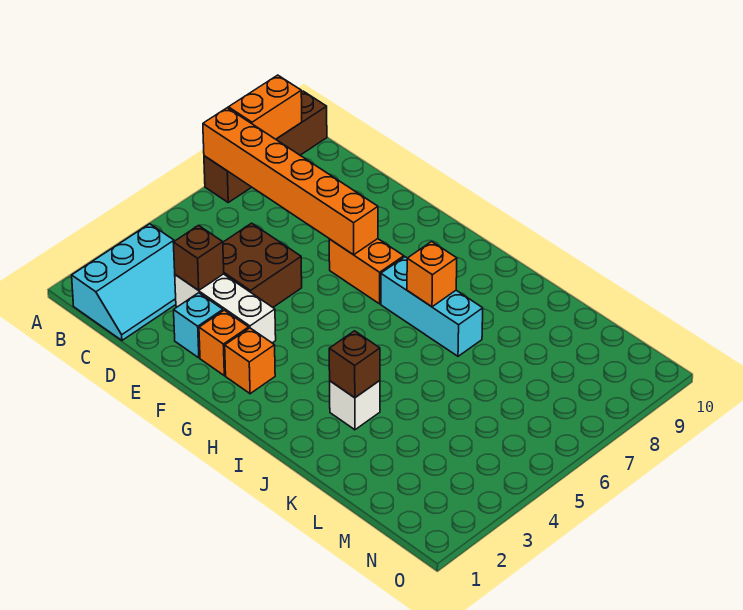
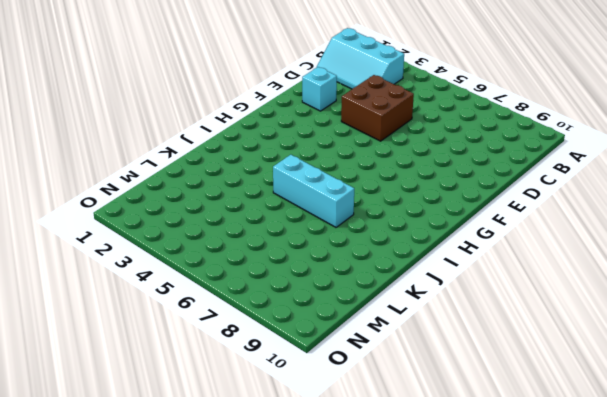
cyan brick J5:J7 level 1 -> cyan brick H7:J7 level 1
none -> brown brick A7:A10 level 1
none -> white brick D3:F3 level 1
none -> orange brick F2 level 1

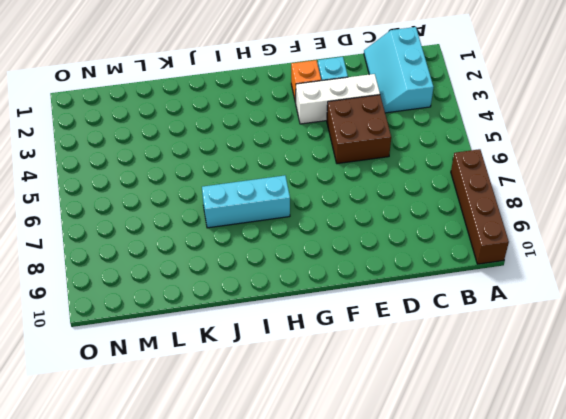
none -> orange brick F7:G7 level 1
none -> orange brick G2 level 1
none -> white brick J3 level 1

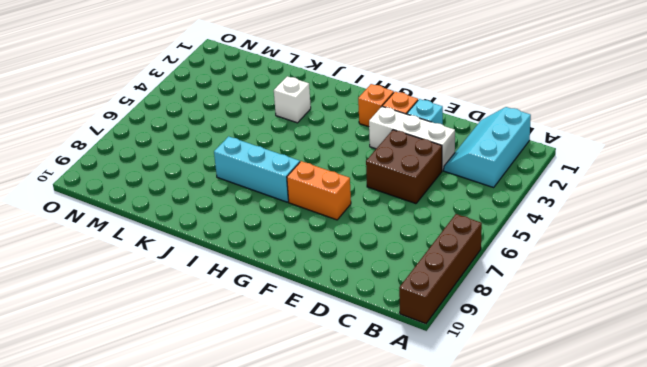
none -> orange brick A7:F7 level 2
none -> orange brick A8:A9 level 2
none -> brown brick D3 level 2

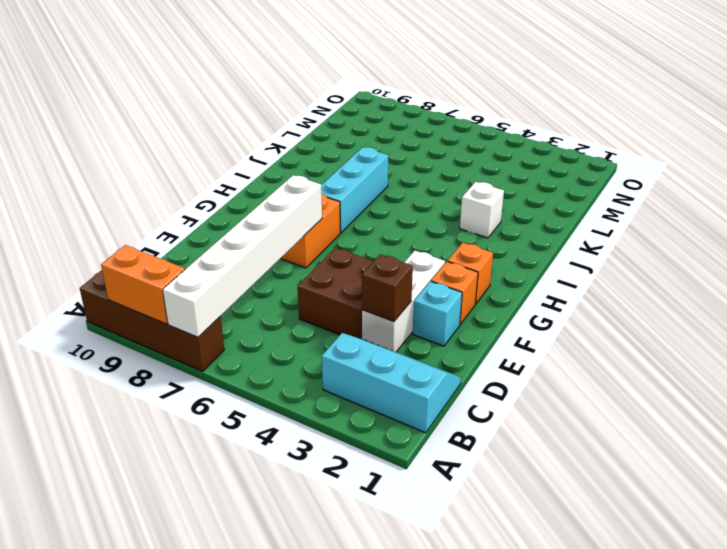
white brick A7:F7 level 2 -> orange brick A7:F7 level 2
none -> orange brick I7 level 2
none -> brown brick J3 level 2

